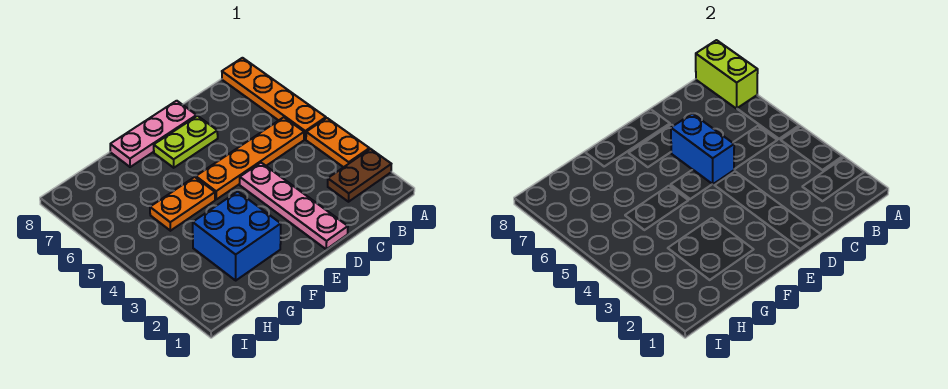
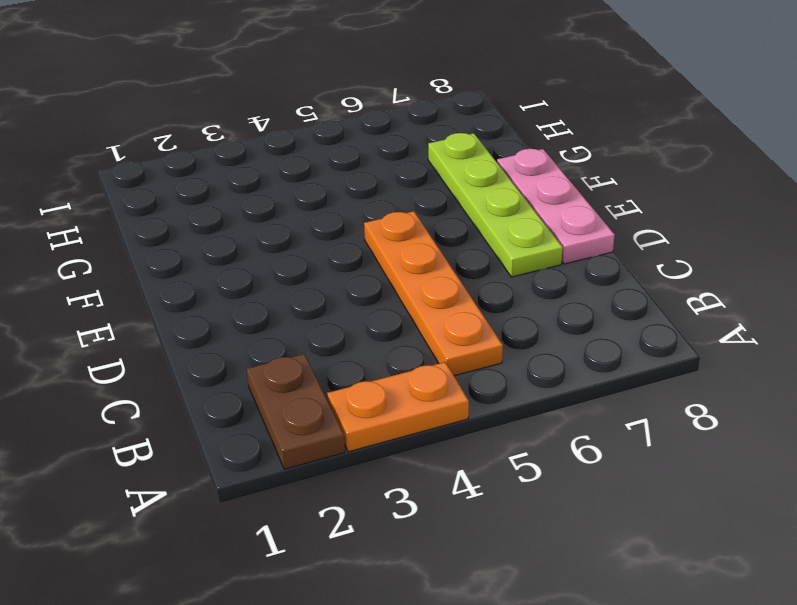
lime plate D7:G7 level 1 -> lime plate D7:E7 level 1
none -> orange plate A5:A8 level 1
none -> pink plate D1:D4 level 1

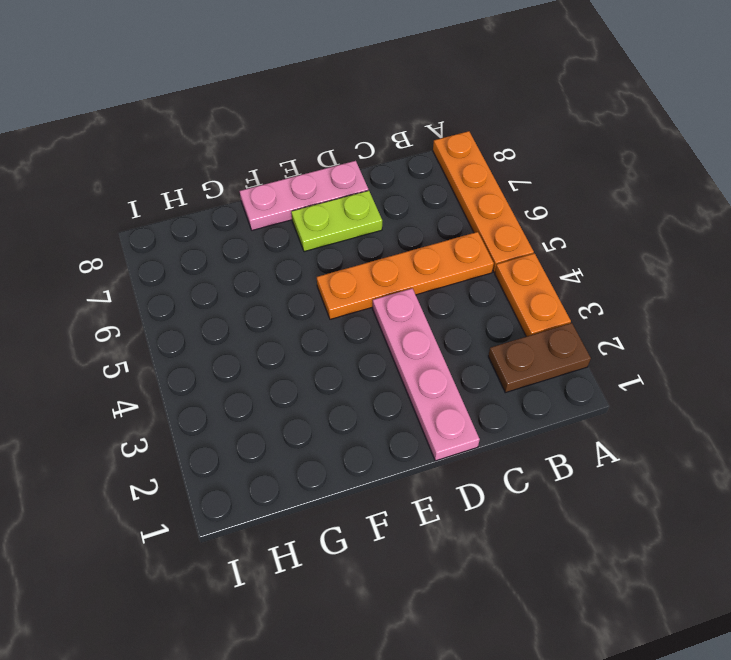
none -> blue brick F2:G3 level 1
none -> orange plate F5:G5 level 1

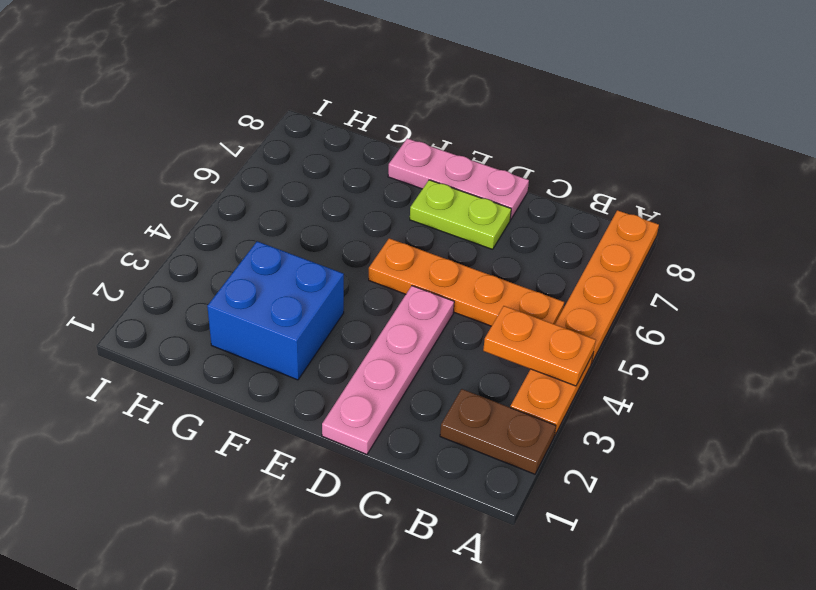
orange plate A4:B4 level 2 -> orange plate F5:G5 level 1
none -> lime brick A7:A8 level 2
none -> blue brick D5:D6 level 2

